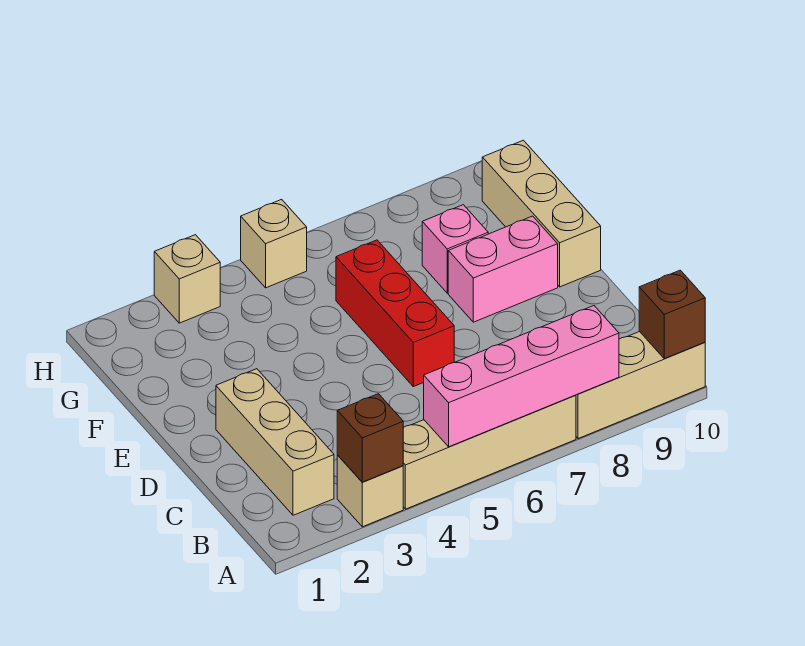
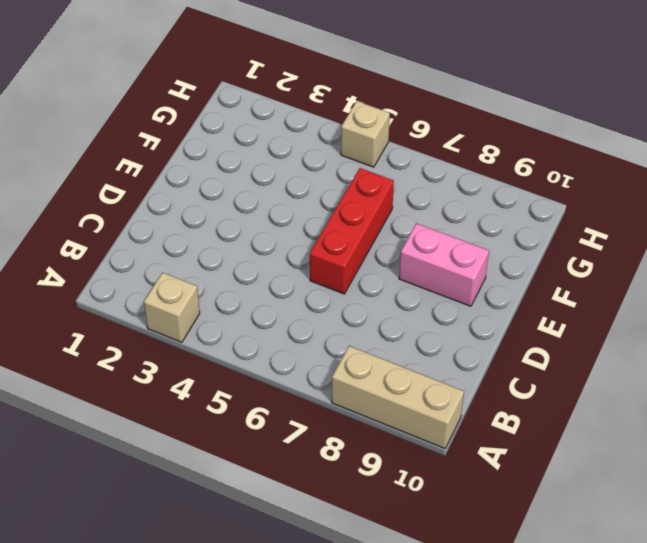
none -> tan brick A4:A7 level 1
none -> tan brick B2:D2 level 1
none -> tan brick E10:G10 level 1

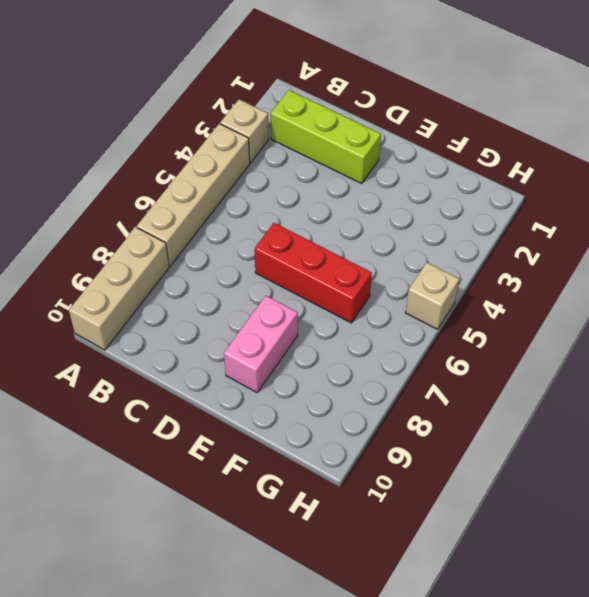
lime brick B2:D2 level 1 -> tan brick B2:D2 level 1
none -> tan brick E10:G10 level 1
none -> pink brick F8 level 1
none -> tan brick H3 level 1

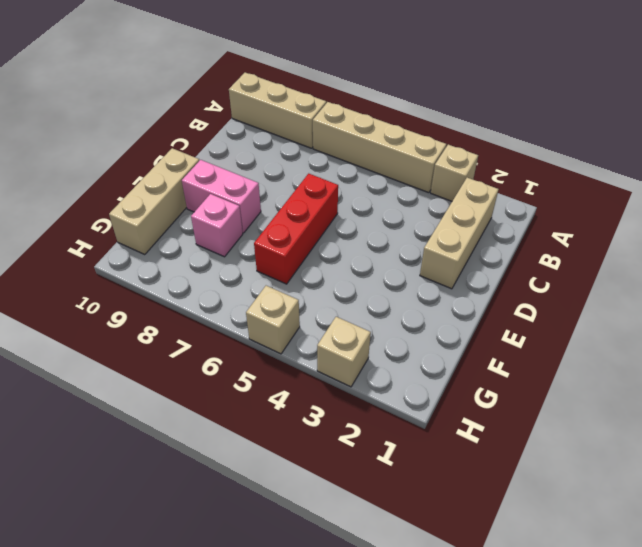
none -> brown brick A3 level 2
none -> pink brick A5:A8 level 2
none -> brown brick A10 level 2

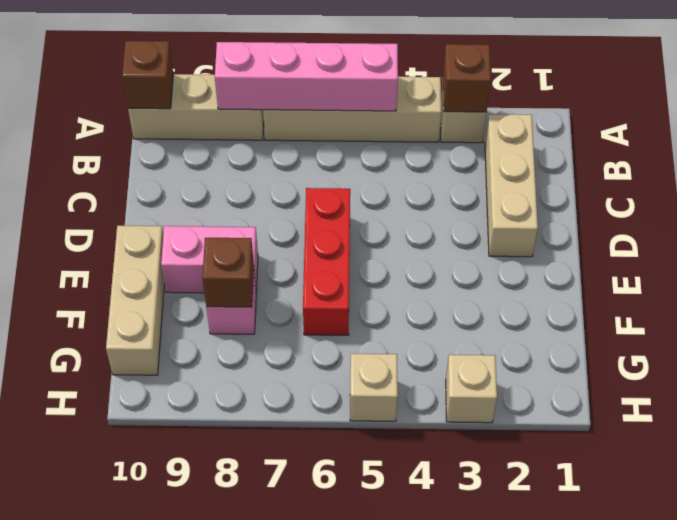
brown brick F8 level 2 -> none

